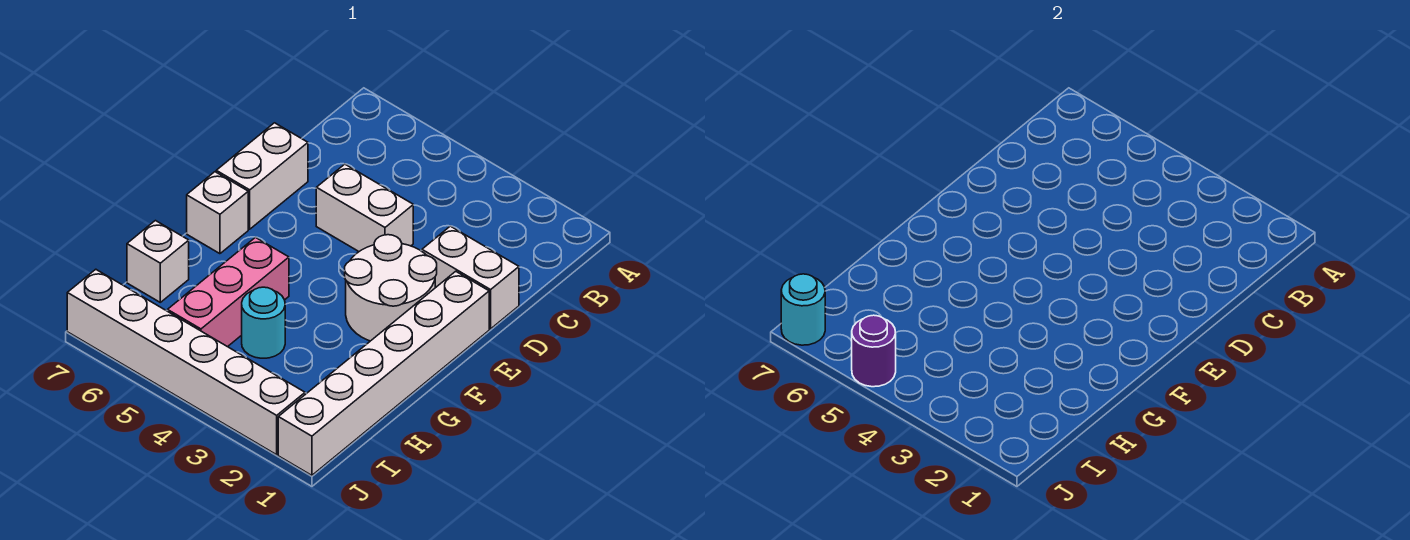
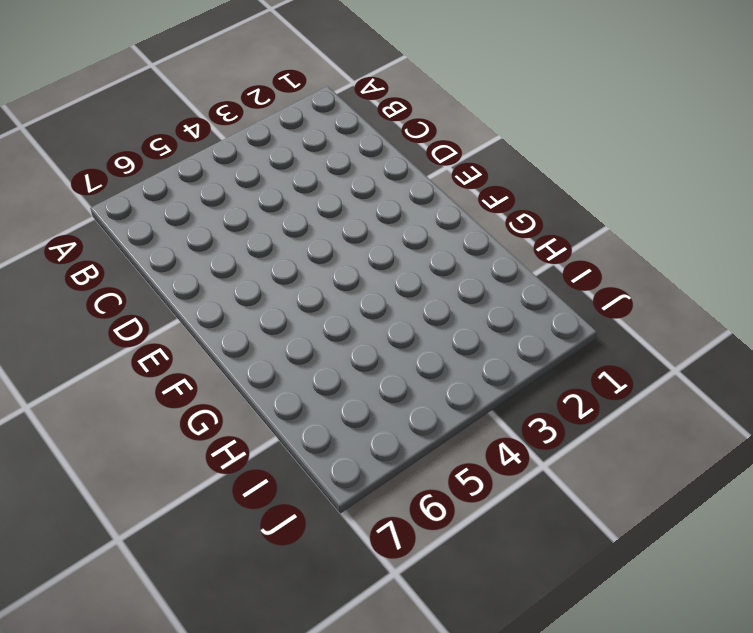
none -> white brick D1:D2 level 1
none -> white brick D4:D5 level 1
none -> white brick D7:E7 level 1

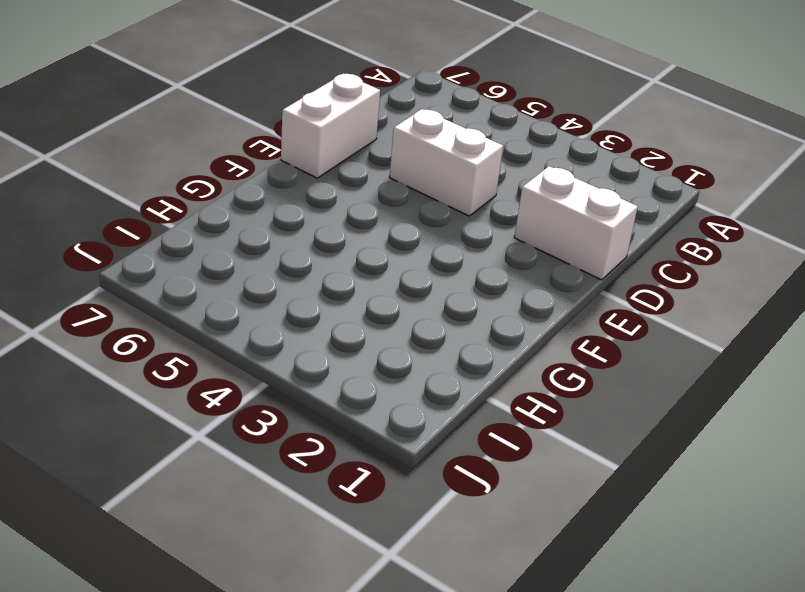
none -> white brick E1:J1 level 1
none -> white round brick E2:F3 level 1
none -> white brick F7 level 1

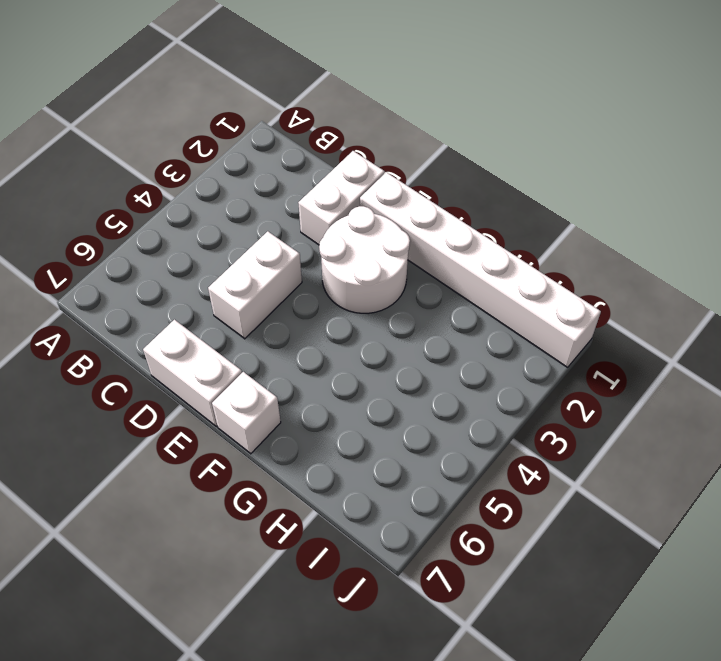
none -> pink brick G5:I5 level 1
none -> cyan round brick H4 level 1
none -> white brick H7 level 1

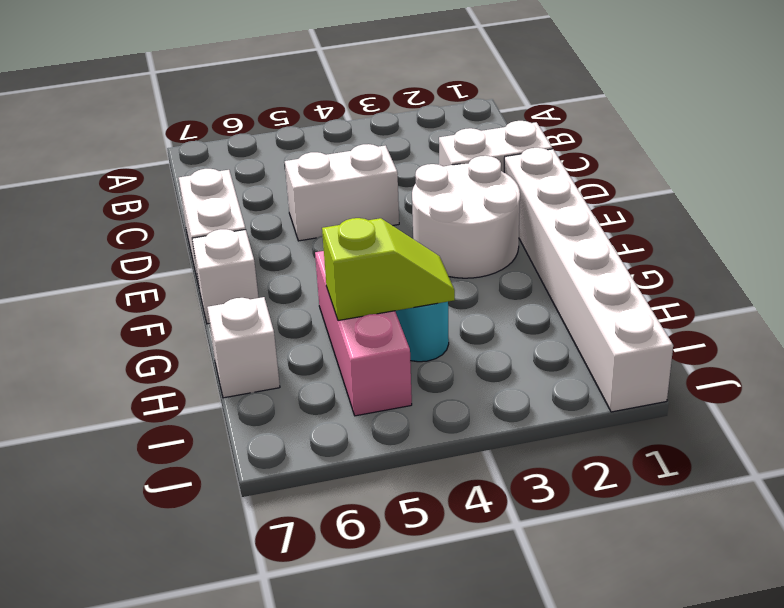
lime slope H4:H5 level 2 top 5 -> none
none -> white brick J2:J7 level 1
none -> purple round brick J5 level 2
none -> cyan round brick J7 level 2

